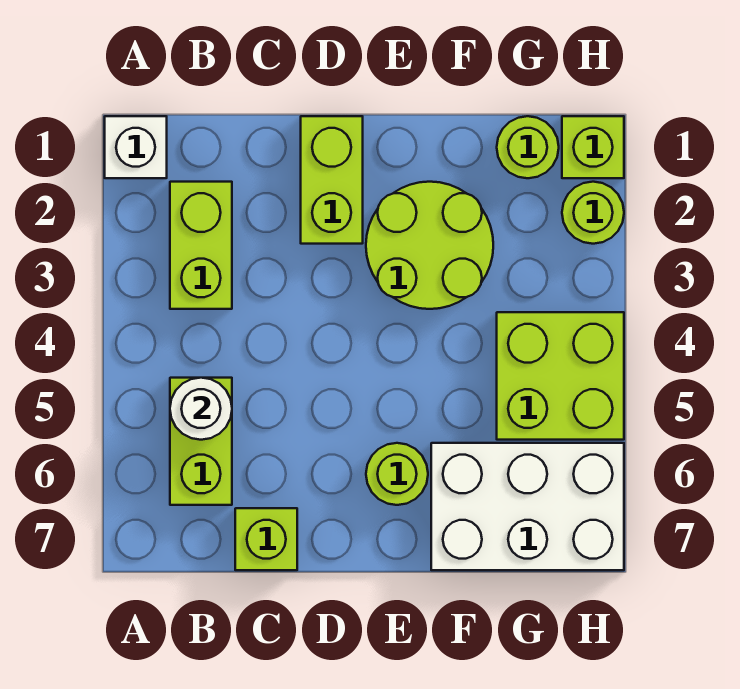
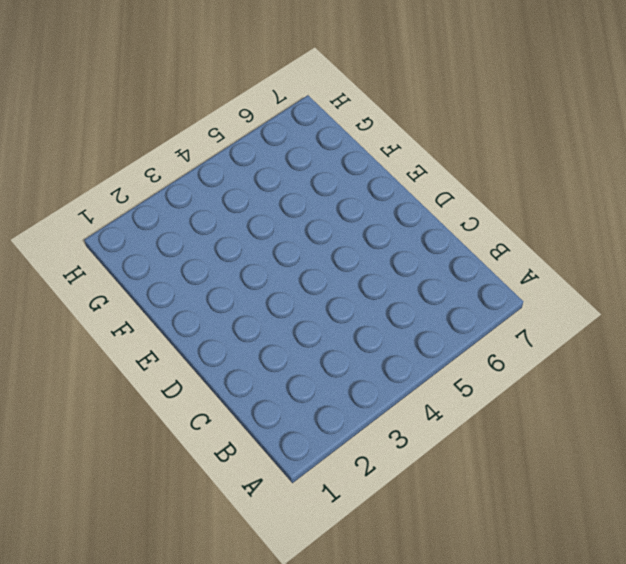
none -> white brick A1 level 1
none -> lime brick B2:B3 level 1
none -> lime brick B5:B6 level 1

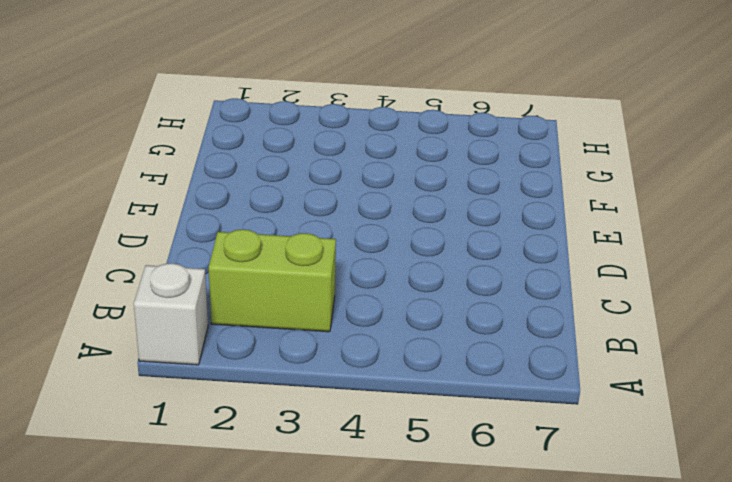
none -> lime brick B5:B6 level 1
none -> lime brick C7 level 1
none -> lime brick D1:D2 level 1

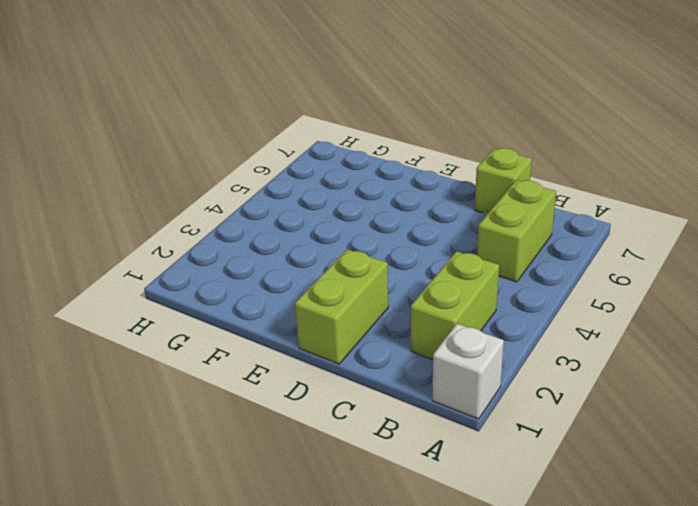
none -> lime round brick E2:F3 level 1
none -> lime round brick E6 level 1
none -> white brick F6:H7 level 1

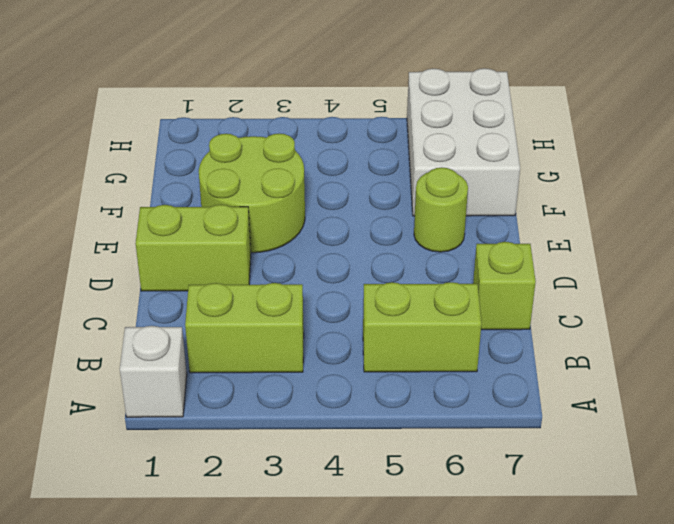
none -> lime round brick G1 level 1
none -> lime brick G4:H5 level 1
none -> lime brick H1 level 1

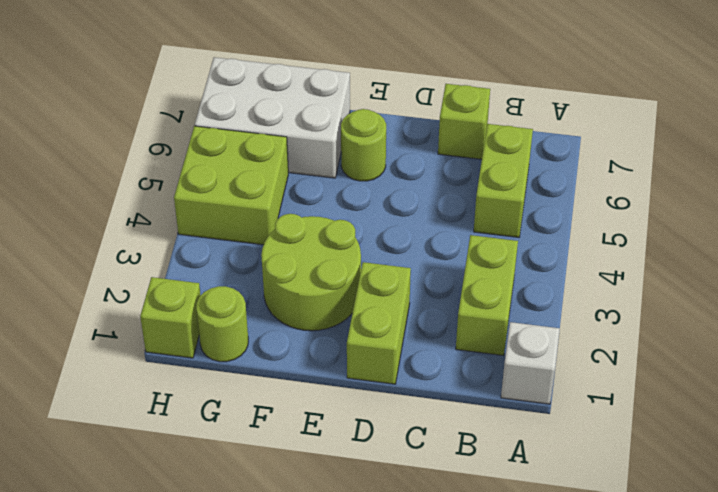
none -> lime round brick H2 level 1
none -> white round brick B5 level 2

